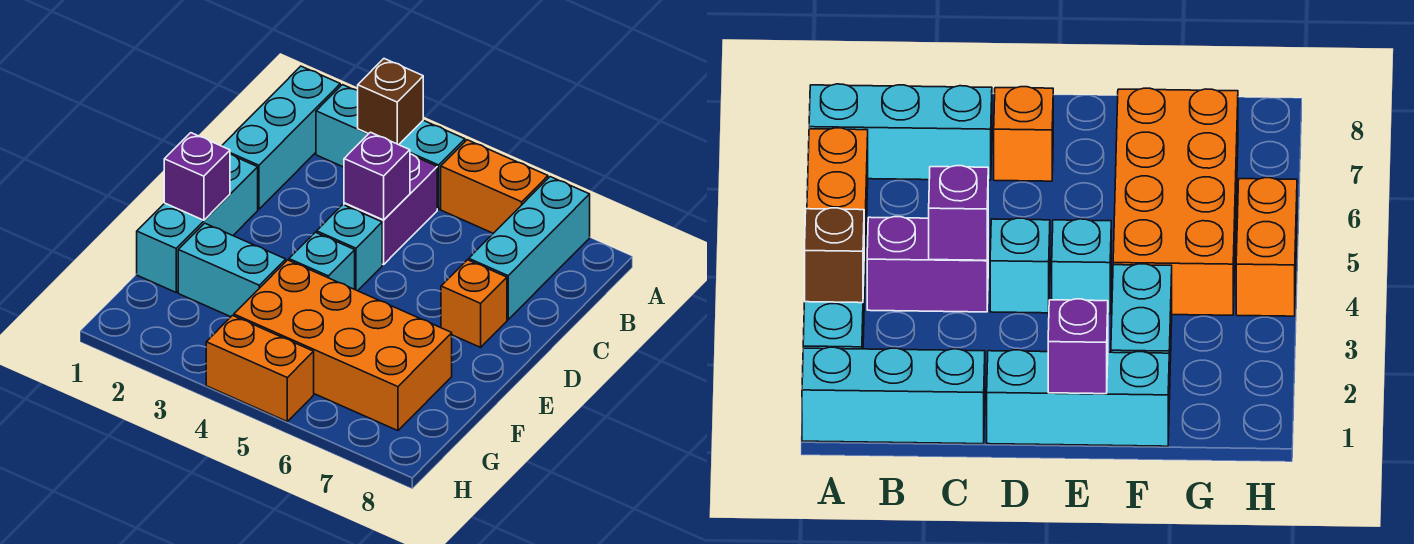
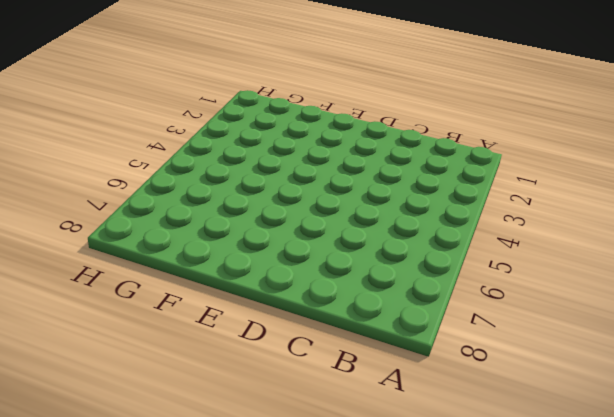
none -> cyan brick A1:C1 level 1
none -> cyan brick A2:A4 level 1
none -> orange brick A5:A6 level 1

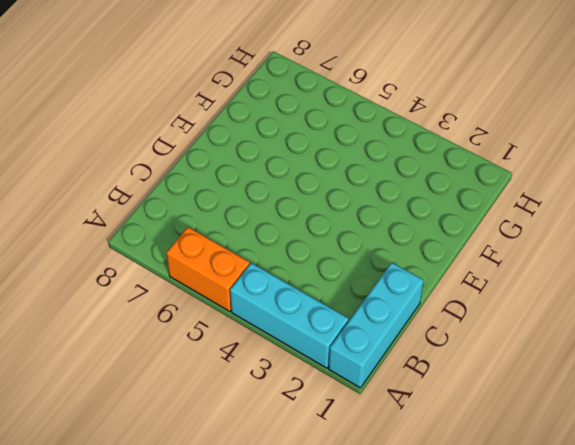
none -> cyan brick A7:C7 level 1
none -> purple brick B4:C4 level 1
none -> cyan brick D1:F1 level 1

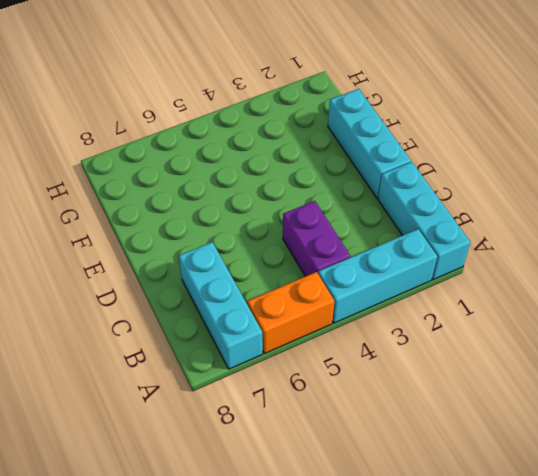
none -> cyan brick D4 level 1
none -> orange brick D7 level 1
none -> cyan brick E4 level 1

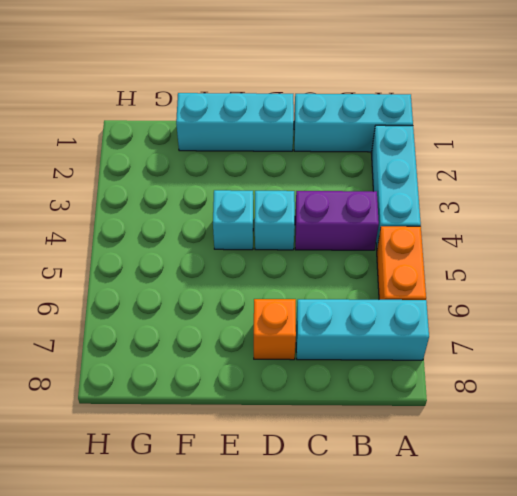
none -> cyan brick F2:F3 level 1
none -> orange brick F4:G7 level 1
none -> orange brick H4:H5 level 1

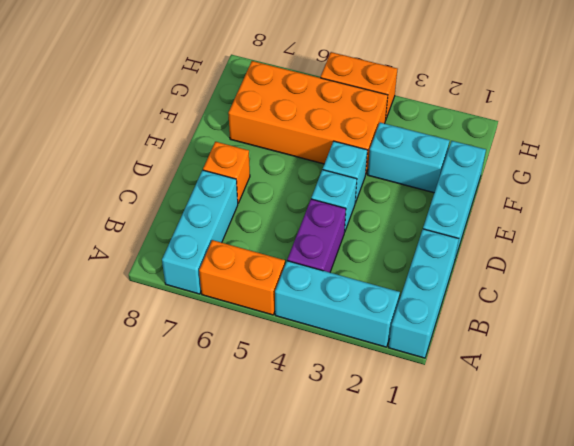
none -> brown brick A3 level 2
none -> purple brick C4 level 2
none -> purple brick E1 level 2

